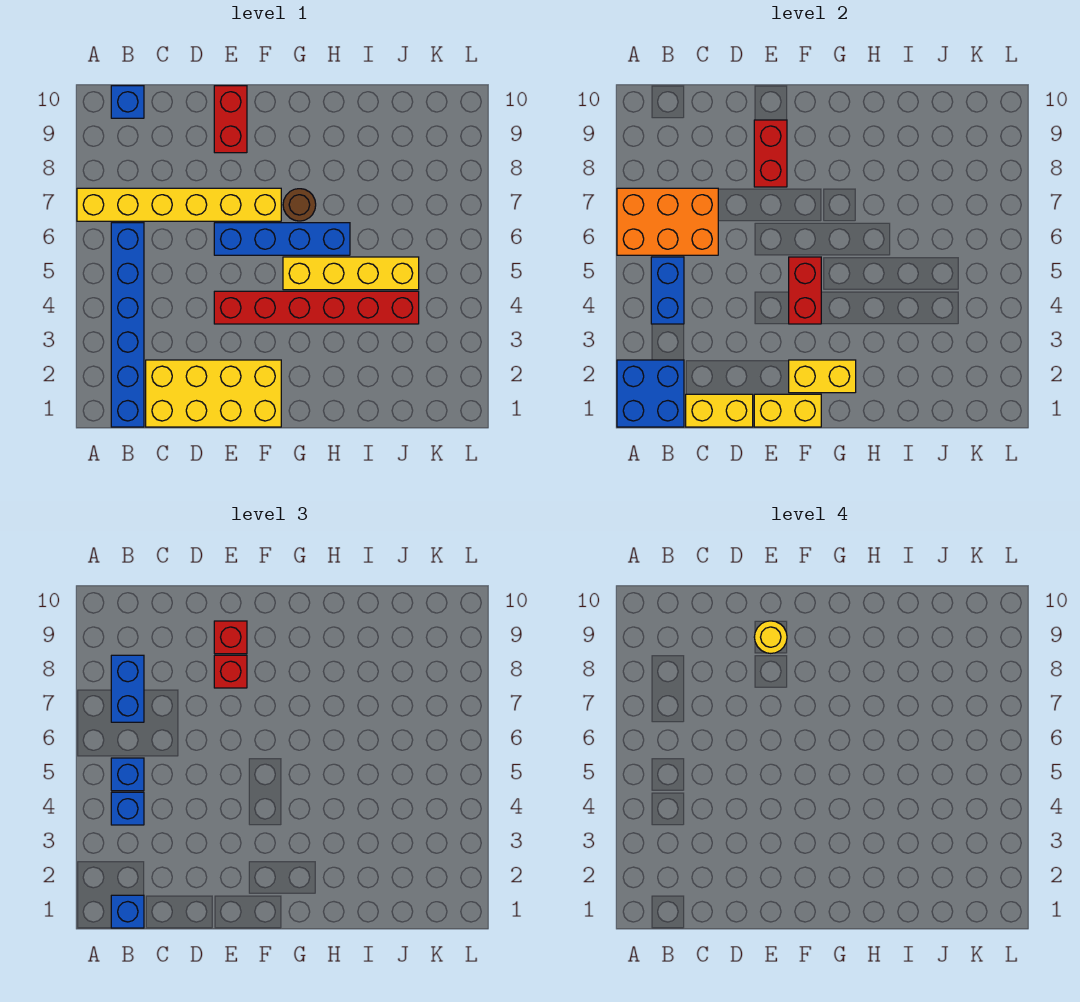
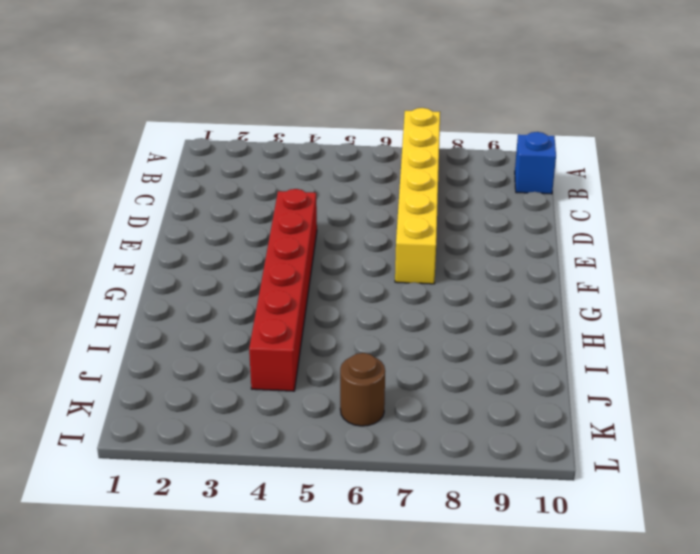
brown round brick K6 level 1 -> brown round brick G7 level 1
none -> blue brick B1:B6 level 1
none -> yellow brick C1:F2 level 1
none -> blue brick E6:H6 level 1

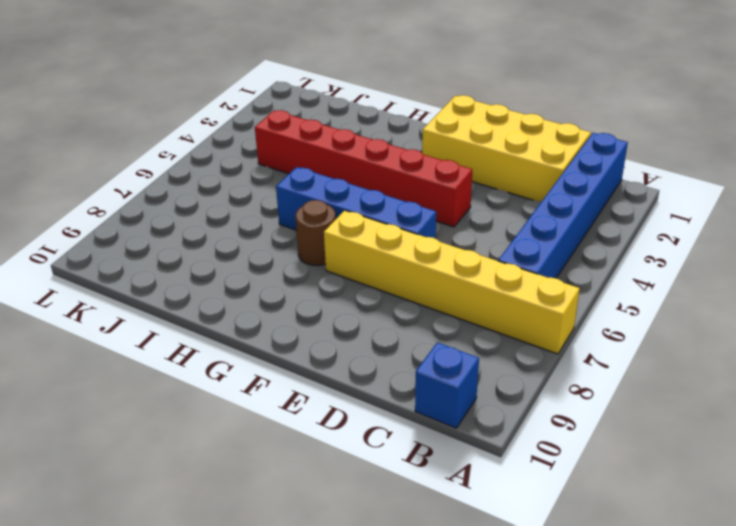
none -> red brick E9:E10 level 1
none -> yellow brick G5:J5 level 1
none -> blue brick A1:B2 level 2

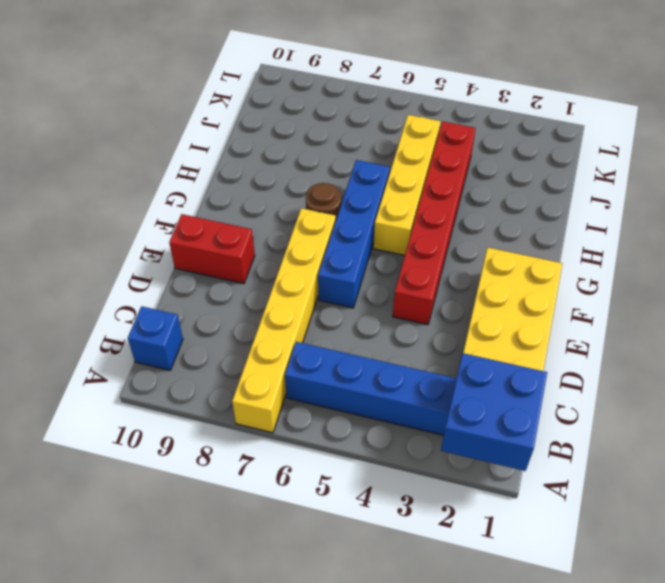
none -> orange brick A6:C7 level 2
none -> blue brick B4:B5 level 2
none -> yellow brick C1:D1 level 2

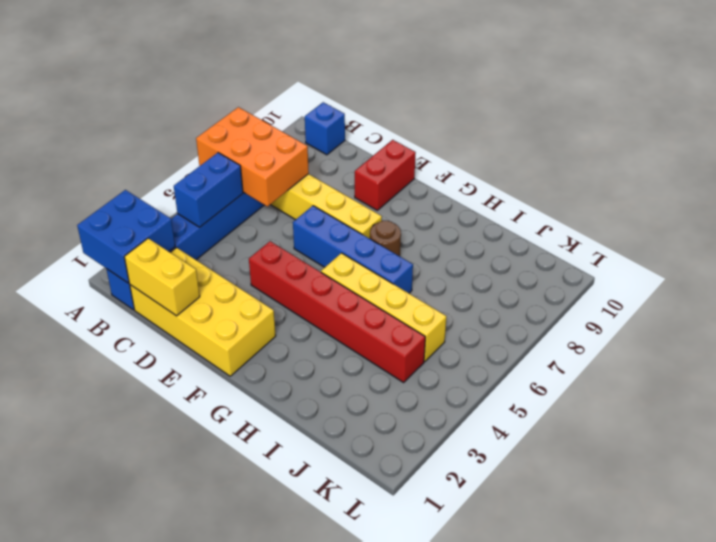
none -> yellow brick E1:F1 level 2
none -> red brick E8:E9 level 2
none -> yellow brick F2:G2 level 2

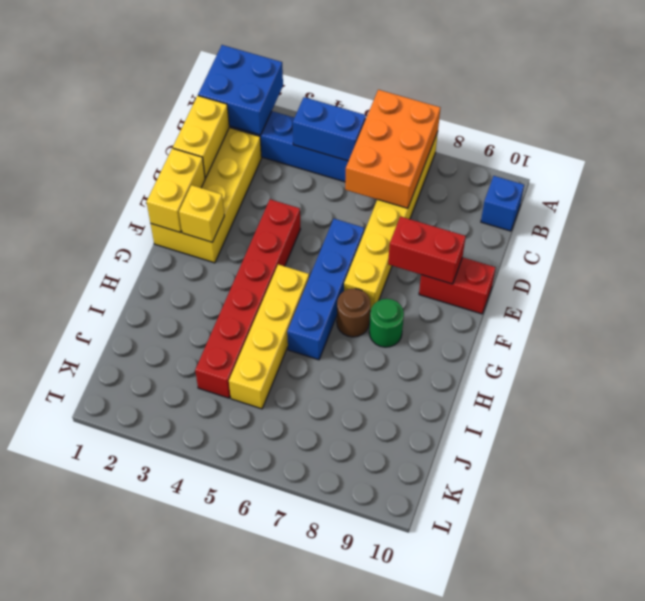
yellow brick F2 level 2 -> yellow brick F2:G2 level 2
green round brick G8 level 1 -> none
none -> red brick F4:F5 level 2
none -> blue brick B1 level 3
none -> blue brick B4 level 3

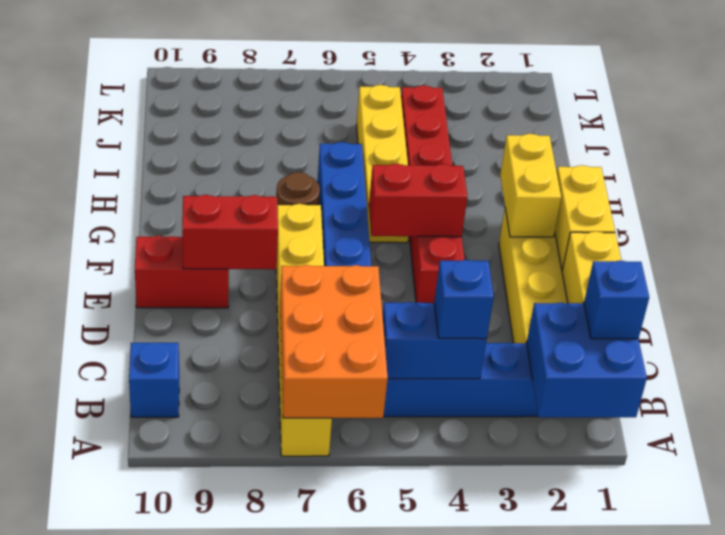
none -> blue brick B5 level 3
none -> blue brick B7:B8 level 3
none -> red brick E8 level 3

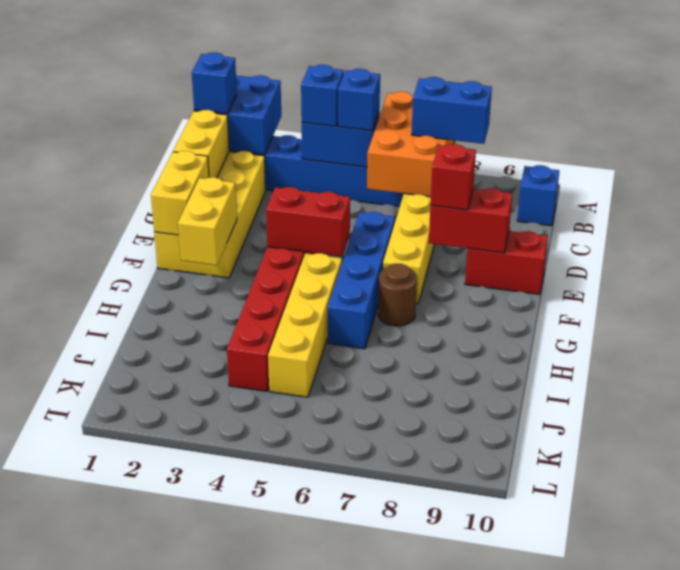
none -> red brick E9 level 3
none -> yellow round brick E9 level 4

